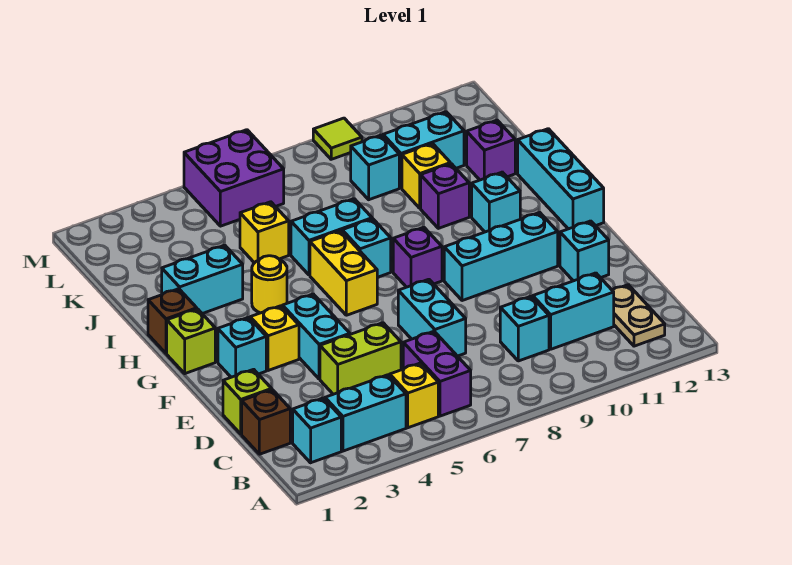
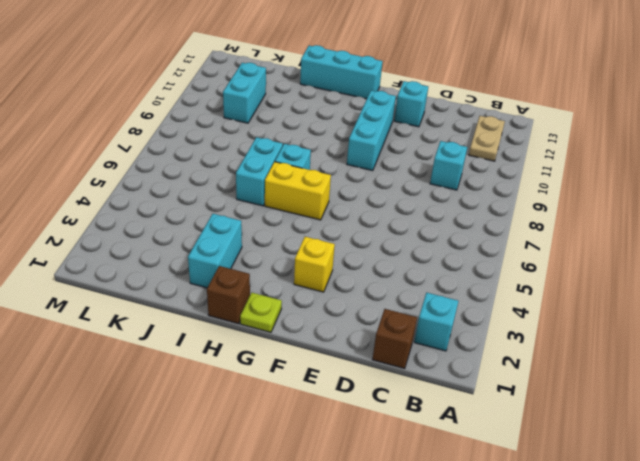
tan plate B11:B12 level 1 -> tan plate B12:C12 level 1
lime plate G1 level 1 -> lime brick G1 level 1
none -> cyan brick B3:B4 level 1
none -> yellow brick B5 level 1
none -> purple brick B6:C6 level 1
none -> cyan brick C10:C11 level 1

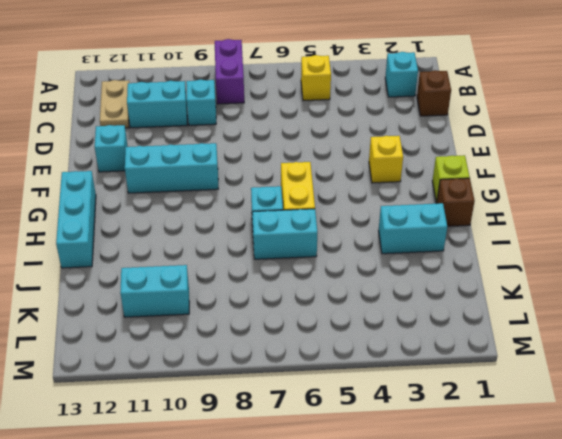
purple brick A8:B8 level 1 -> purple brick B6:C6 level 1
none -> cyan brick B3:B4 level 1
none -> lime brick D1 level 1
none -> lime brick D4:D5 level 1
none -> cyan brick D7:E7 level 1

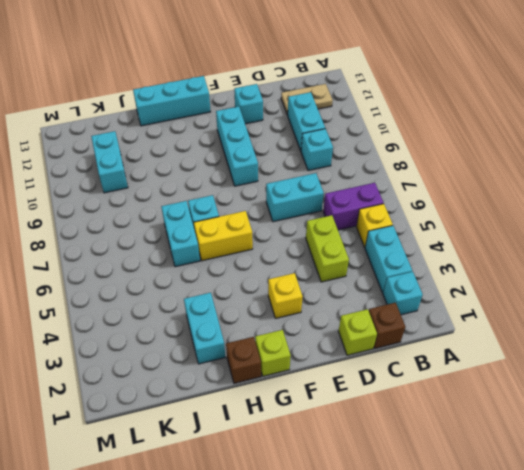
none -> cyan brick E4:F4 level 1
none -> cyan brick F2 level 1
none -> purple brick G8 level 1
none -> yellow round brick H4 level 1

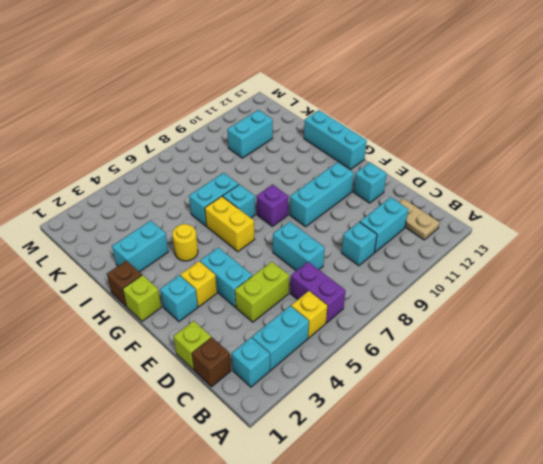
none -> cyan brick H11 level 1
none -> purple brick I10 level 1
none -> yellow brick J5 level 1
none -> yellow brick J10 level 1

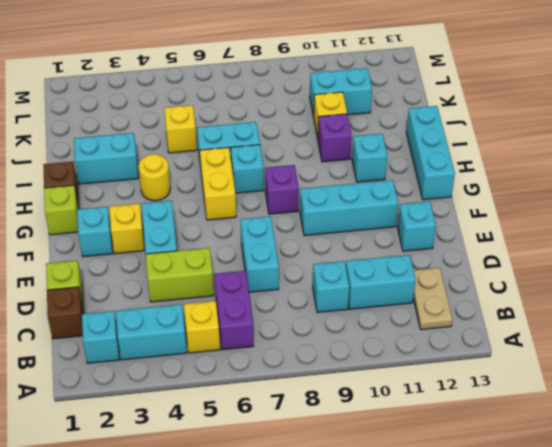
none -> purple brick J12 level 1
none -> cyan brick K9 level 1
none -> purple brick L5:M6 level 1
none -> lime tile M9 level 1

